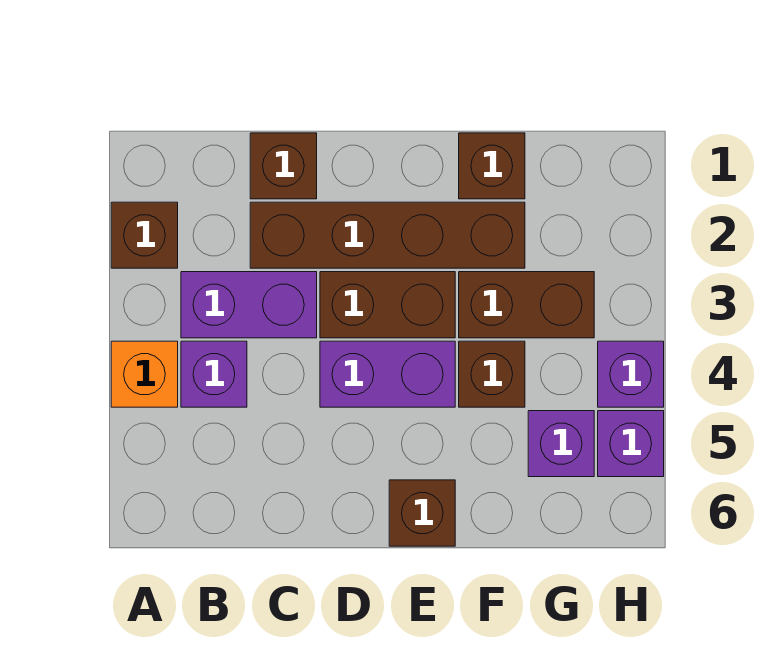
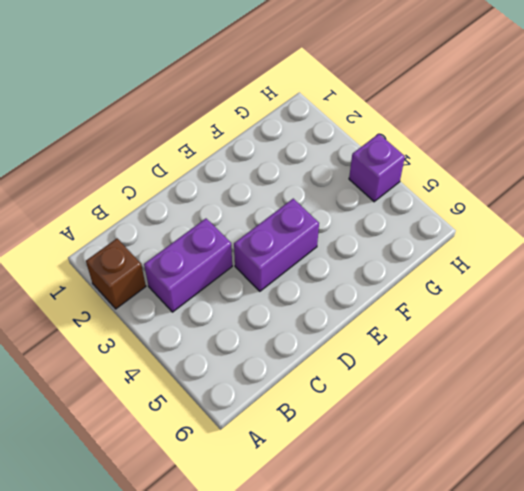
none -> orange brick A4 level 1
none -> purple brick B4 level 1
none -> brown brick C1 level 1

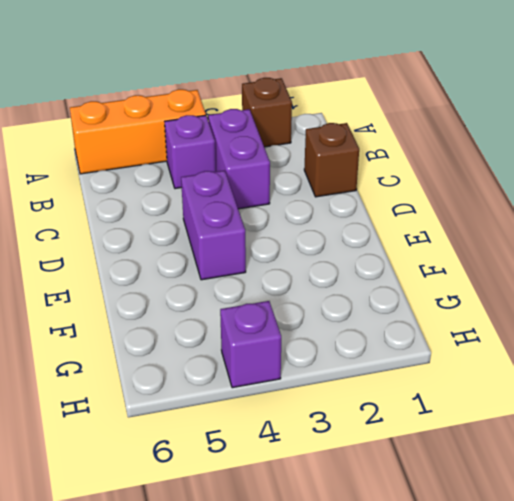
orange brick A4:A6 level 1 -> orange brick A4 level 1
none -> brown brick C2:F2 level 1
none -> brown brick D3:E3 level 1
none -> brown brick E6 level 1

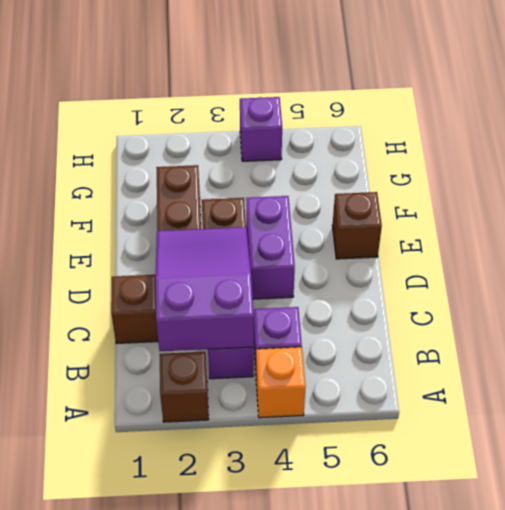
purple slope B2:D3 level 2 top B -> none
none -> brown brick F1 level 1
none -> brown brick F3:G3 level 1
none -> brown brick F4 level 1

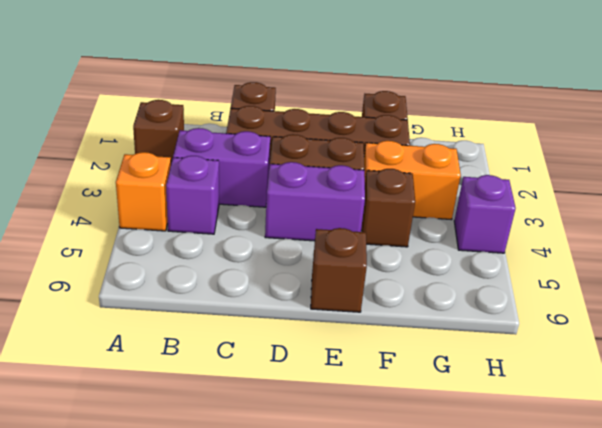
orange brick F3:G3 level 1 -> brown brick F3:G3 level 1
none -> purple brick G5 level 1
none -> purple brick H5 level 1

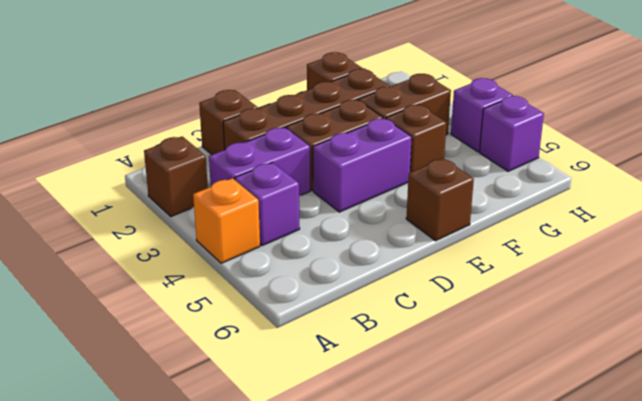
none -> purple brick G5 level 1

